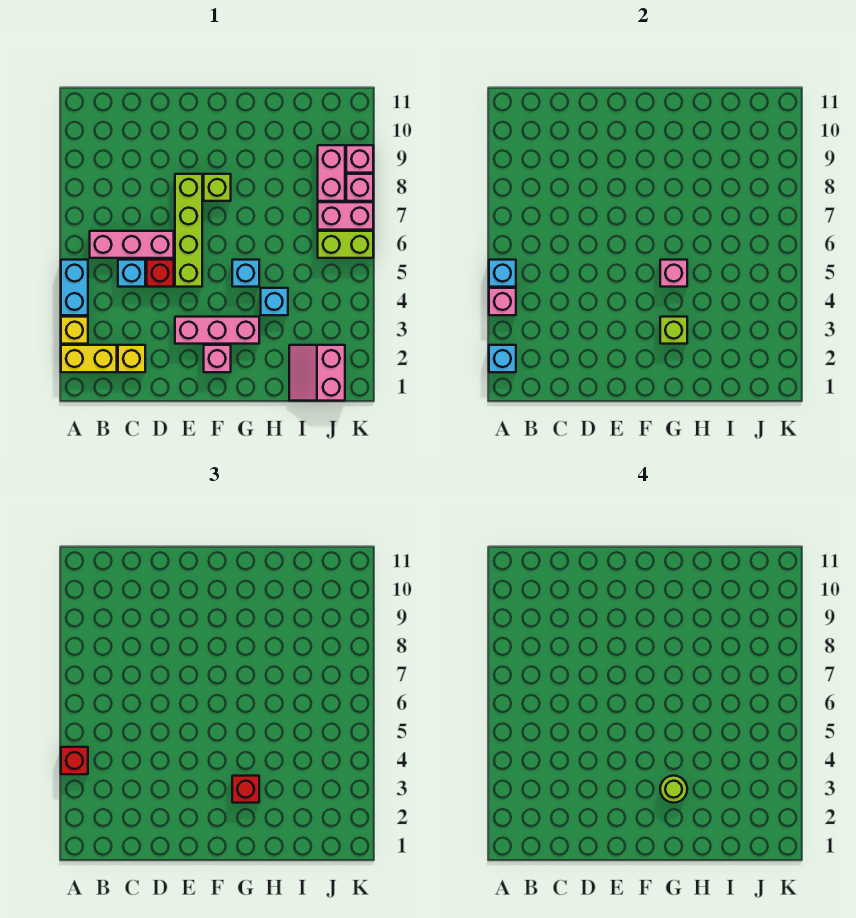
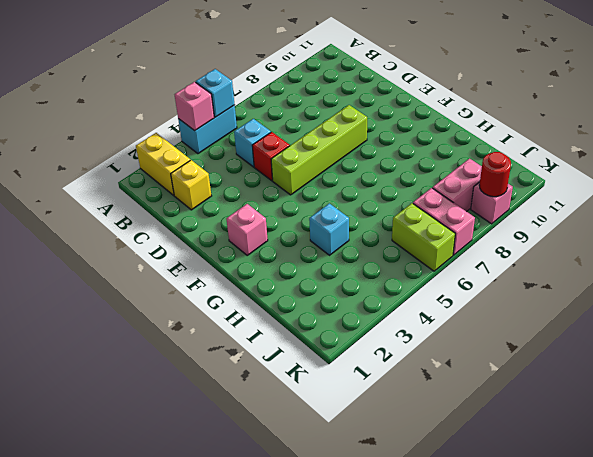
red round brick K9 level 2 -> none
none -> yellow brick A3 level 1
none -> pink brick B6:D6 level 1
none -> pink brick E3:G3 level 1

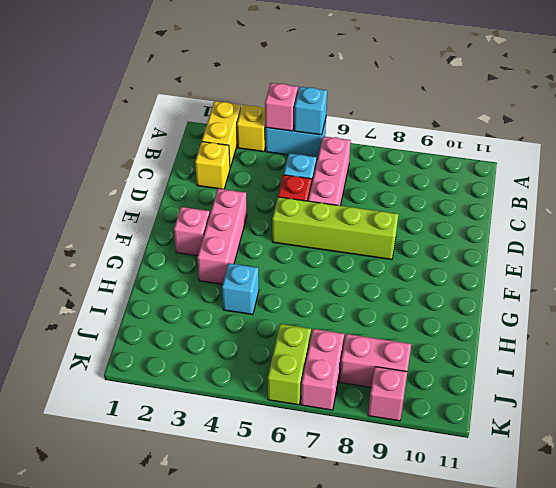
none -> lime brick F8 level 1
none -> cyan brick G5 level 1
none -> pink slope I1:J2 level 1 top J

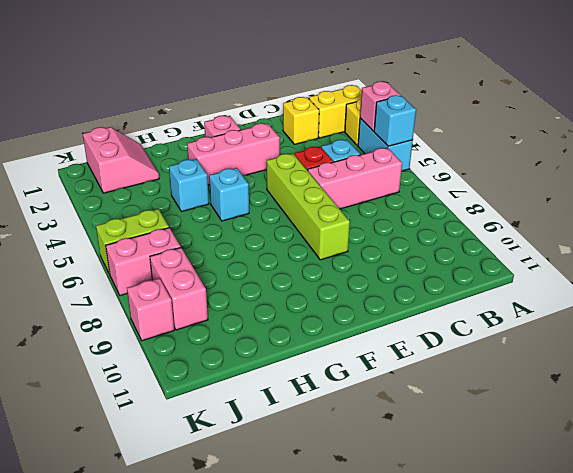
none -> lime brick F8 level 1
none -> pink brick K8 level 1
none -> cyan brick A2 level 2

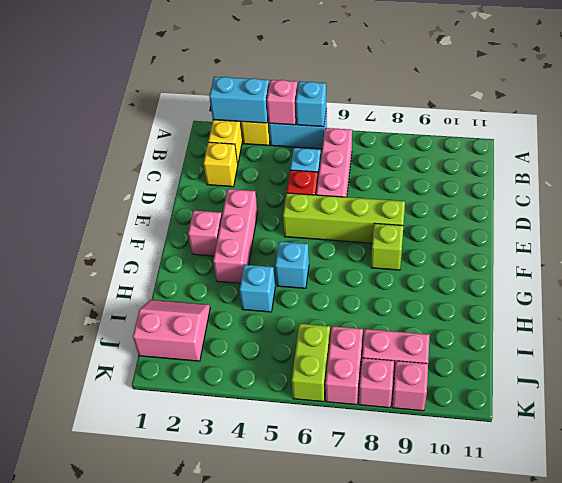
cyan brick A2:A3 level 2 -> cyan brick A2 level 2
none -> lime brick G3 level 2
none -> pink brick G5 level 2
none -> red brick A4 level 3

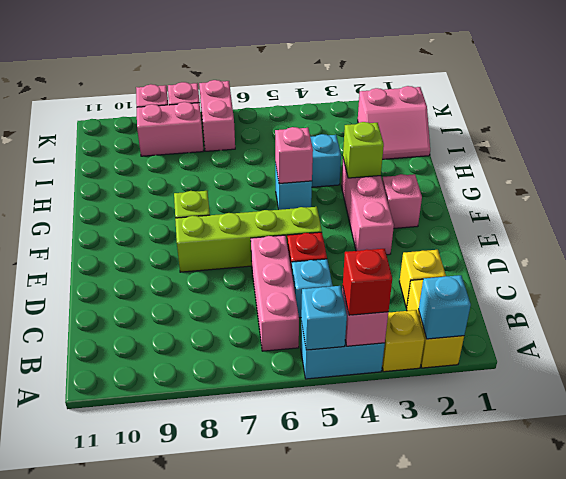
none -> lime brick J6:K6 level 1
none -> red brick G3 level 3
none -> lime round brick G3 level 4

